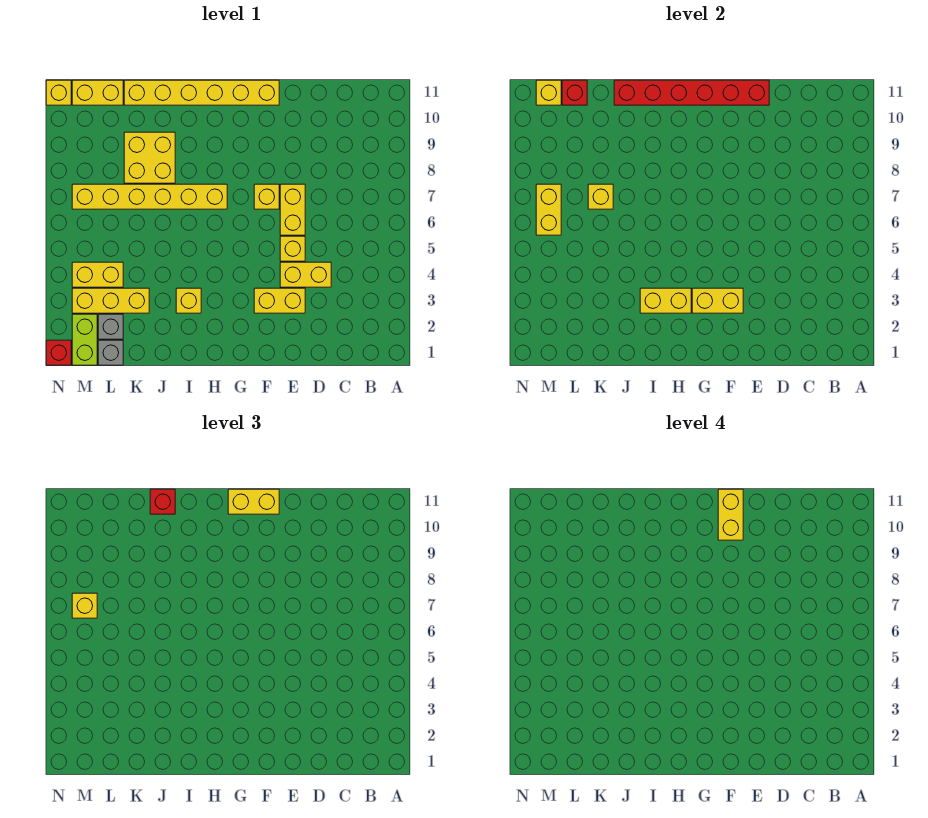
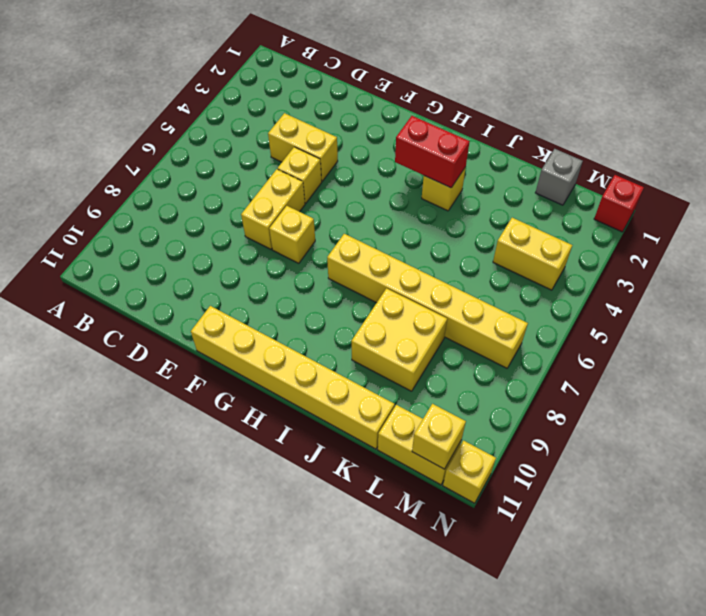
red brick H3:I3 level 2 -> yellow brick H3:I3 level 2
none -> yellow brick E3:F3 level 1
none -> yellow brick K3:M3 level 1
none -> grey brick L2 level 1

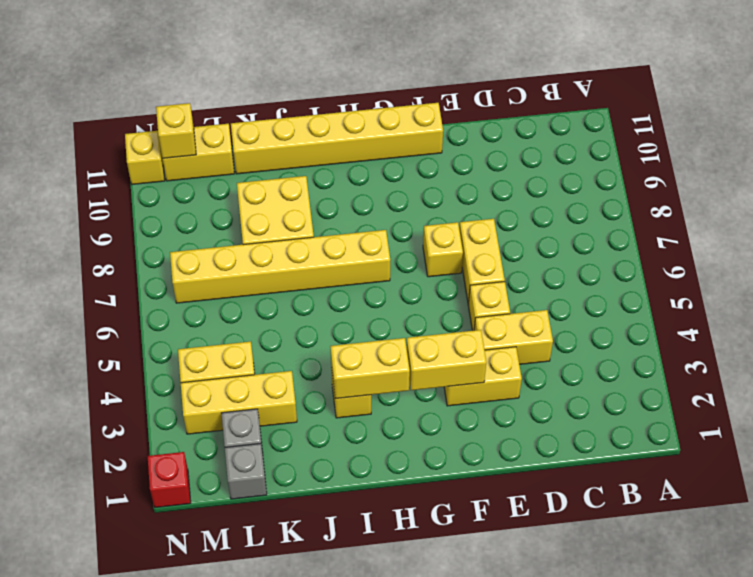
none -> lime brick M1:M2 level 1
none -> red brick E11:J11 level 2
none -> yellow brick K7 level 2

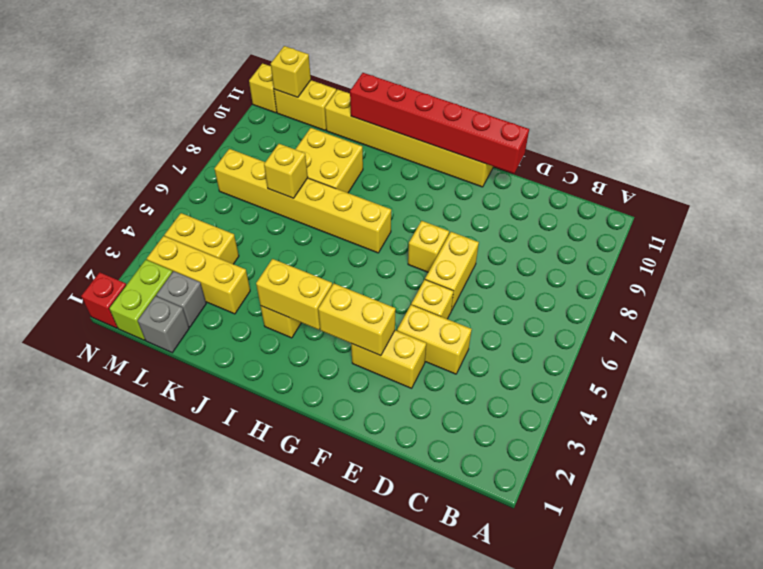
none -> red brick L11 level 2
none -> yellow brick M6:M7 level 2
none -> yellow brick F11:G11 level 3

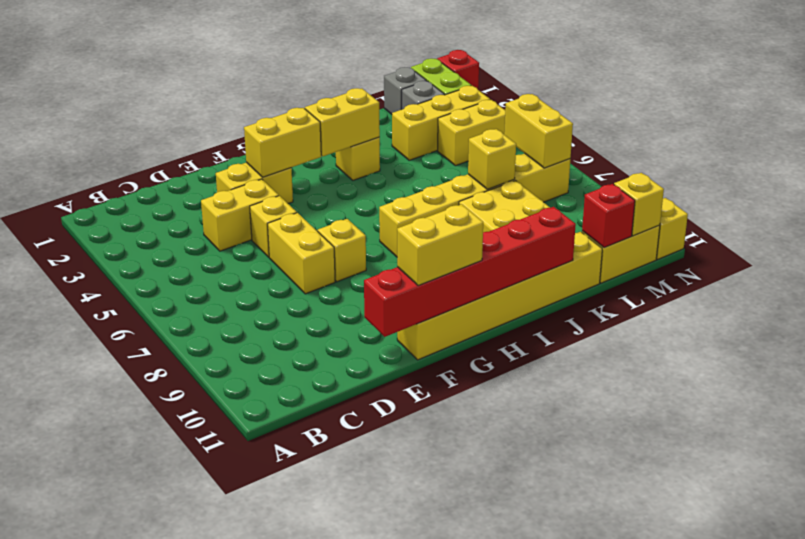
none -> red brick J11 level 3
none -> yellow brick M7 level 3
none -> yellow brick F10:F11 level 4

